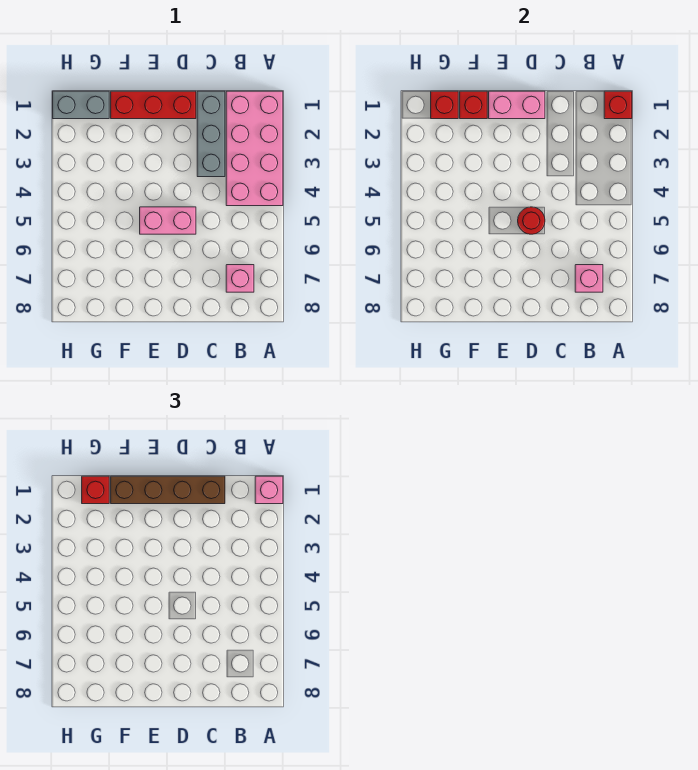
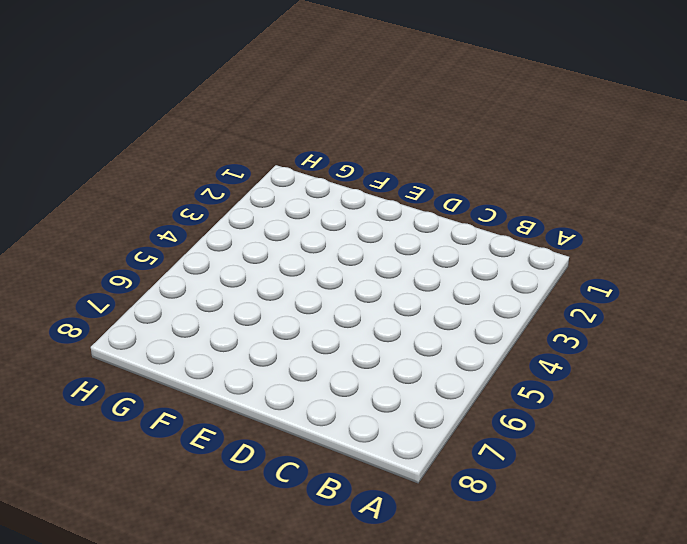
none -> pink brick A1:B4 level 1
none -> pink brick B7 level 1
none -> grey brick C1:C3 level 1

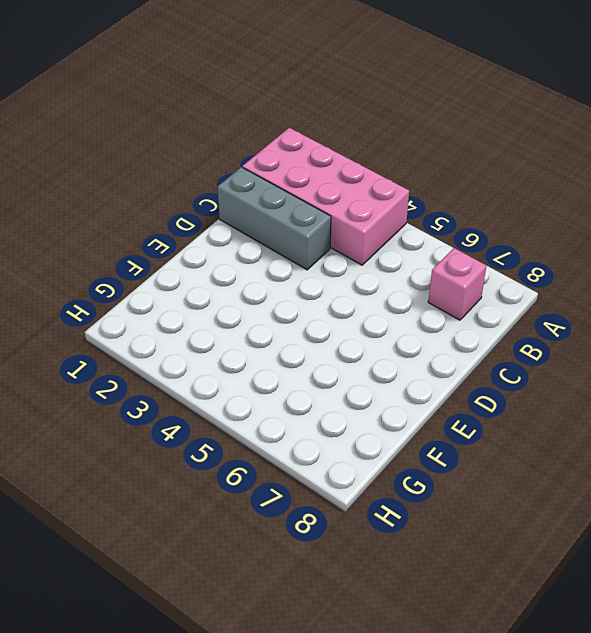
none -> red brick D1:F1 level 1
none -> pink brick D5:E5 level 1
none -> grey brick G1:H1 level 1

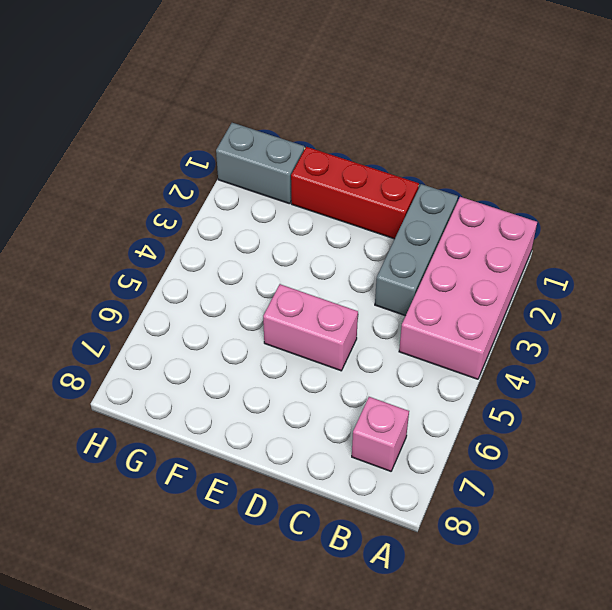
none -> red brick A1 level 2
none -> pink brick B7 level 2
none -> pink brick D1:E1 level 2

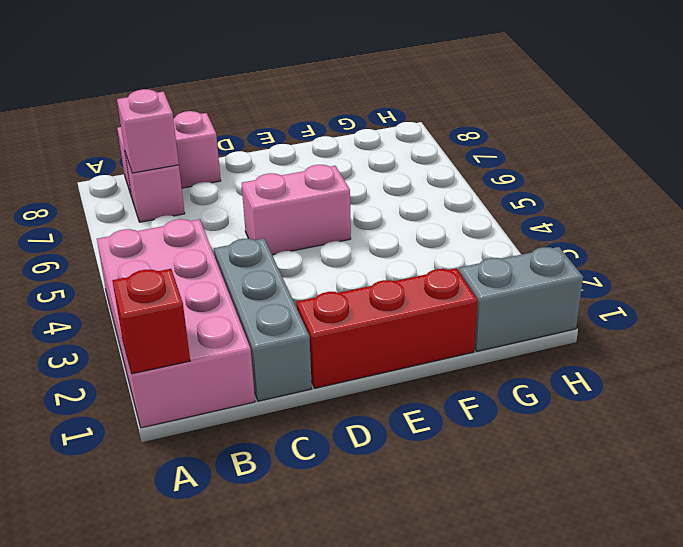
pink brick B8:C8 level 1 -> pink brick D1:E1 level 2
none -> red round brick D5 level 2
none -> red brick F1 level 2
none -> red brick G1 level 2

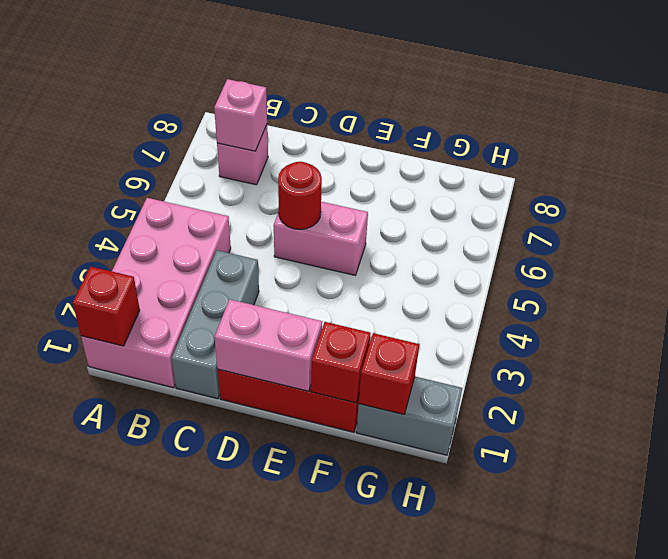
none -> pink brick A1 level 3
none -> brown brick C1:F1 level 3
none -> red brick G1 level 3

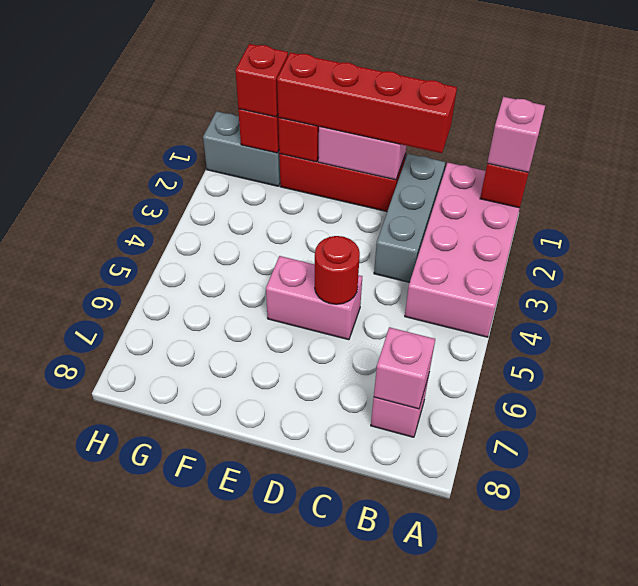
red brick C1:F1 level 3 -> brown brick C1:F1 level 3

